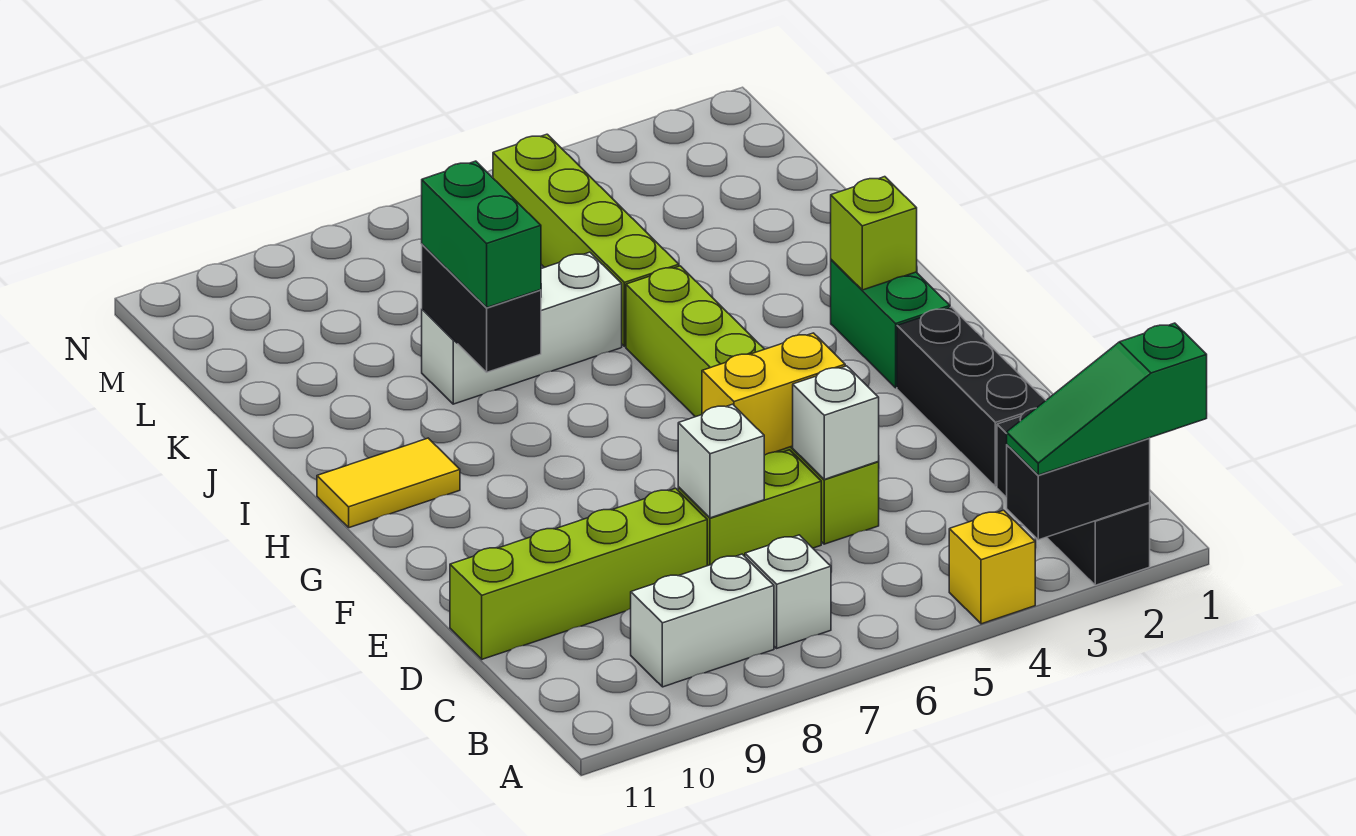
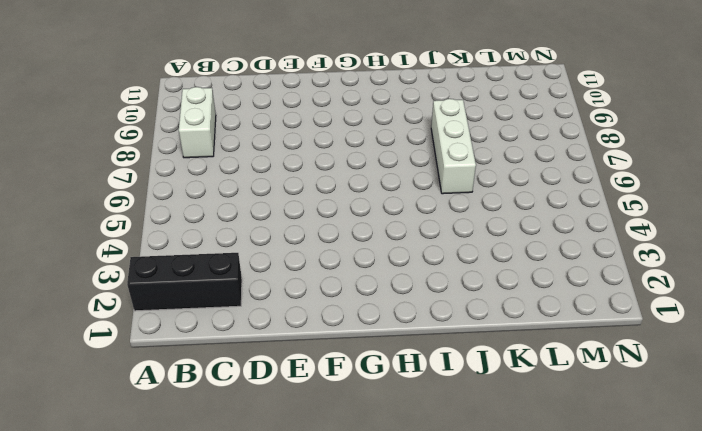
none -> yellow brick A4 level 1
none -> white brick B7 level 1
none -> black brick D2:F2 level 1

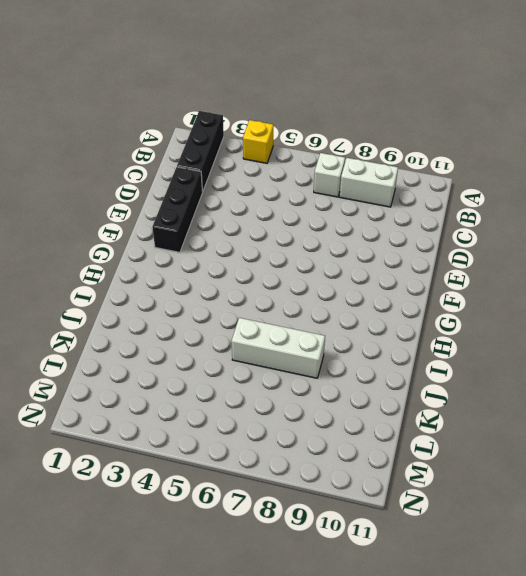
none -> lime brick D5:I5 level 1
none -> lime brick D6:D7 level 1
none -> lime brick D8:D11 level 1

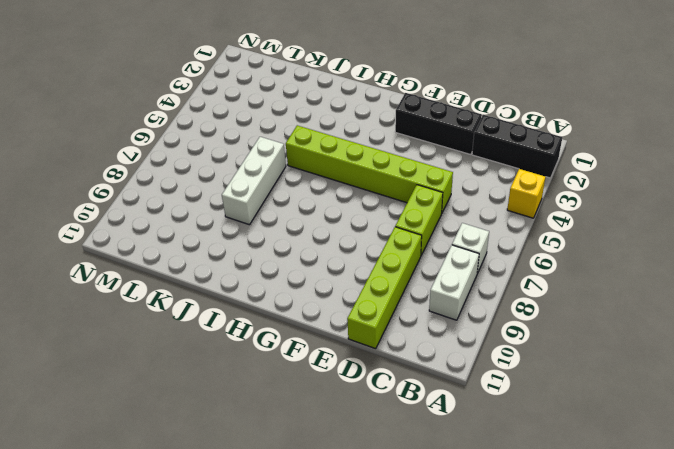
none -> green brick G2:H2 level 1
none -> yellow tile H10:H11 level 1
none -> lime brick J5:M5 level 1

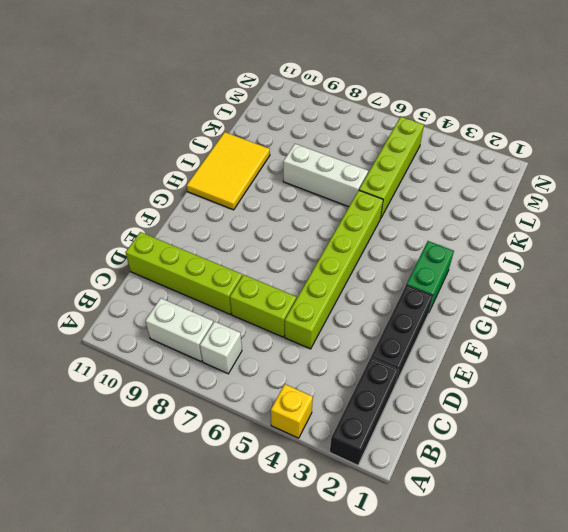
yellow tile H10:J11 level 1 -> yellow tile H10:H11 level 1
none -> black brick A2:A3 level 2
none -> white brick D5 level 2
none -> white brick D7 level 2

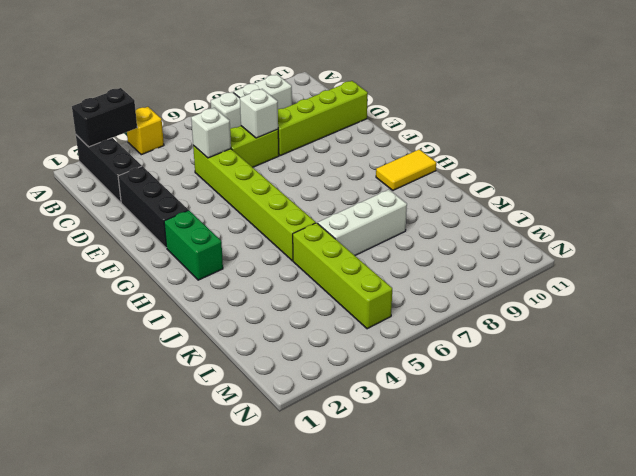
none -> yellow brick E5:E6 level 2
none -> lime brick H2 level 2
none -> black brick I8:J8 level 2

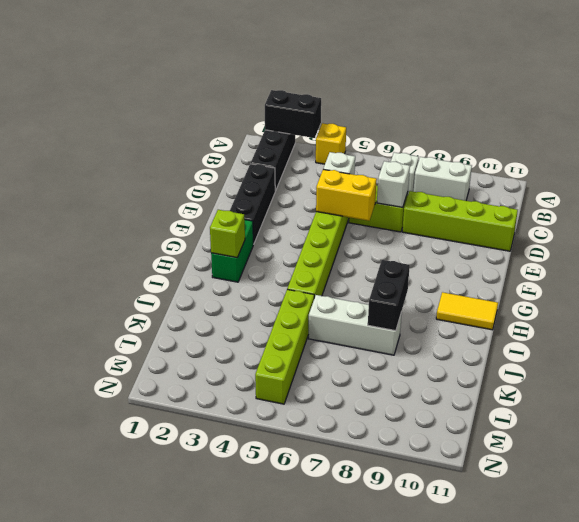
none -> green slope A1:A3 level 3 top 1
none -> green brick I8:J8 level 3

